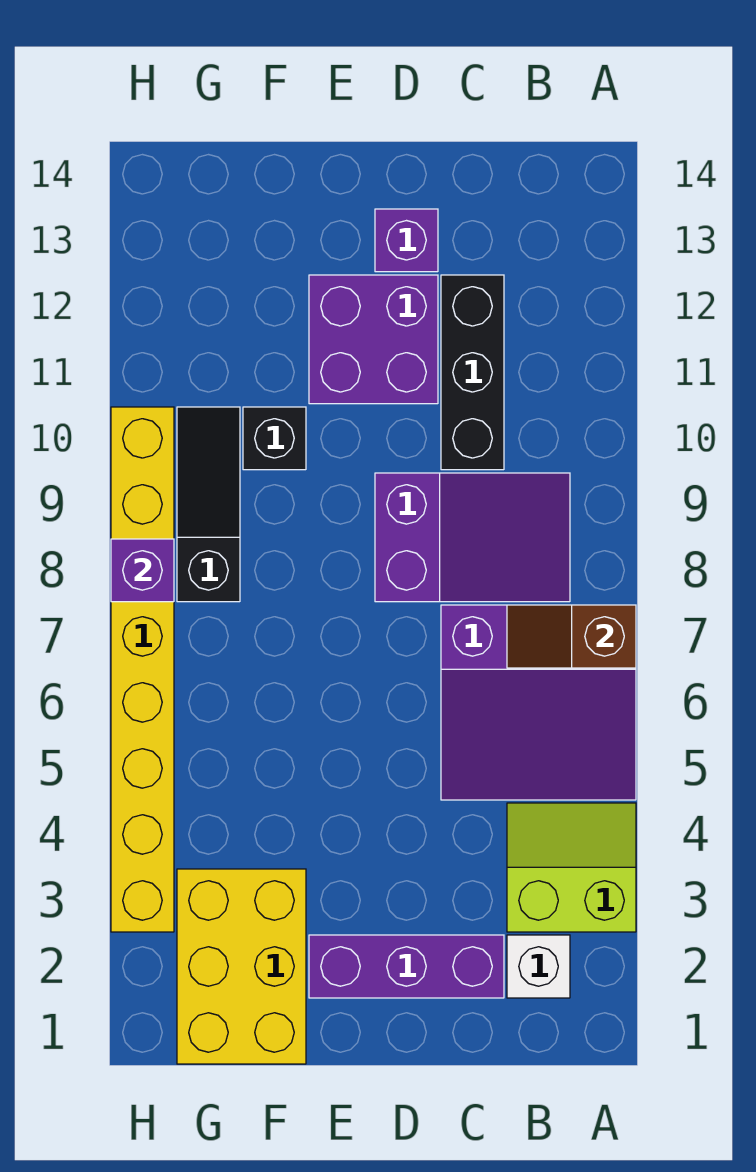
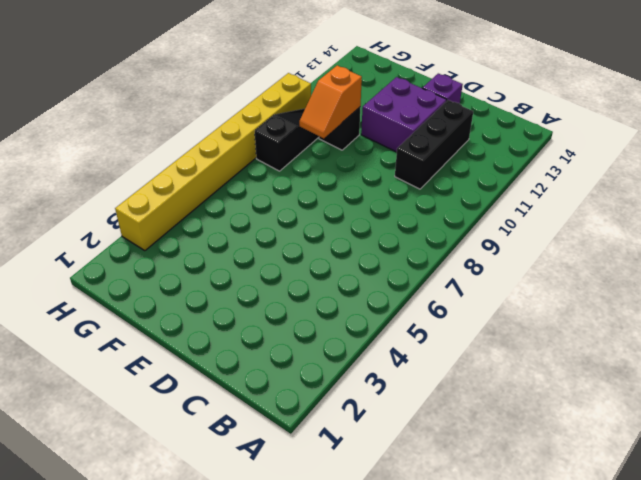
orange slope F9:F10 level 2 top 10 -> none
none -> lime slope A3:B4 level 1 top 3
none -> purple slope A5:C7 level 1 top 7
none -> white brick B2 level 1

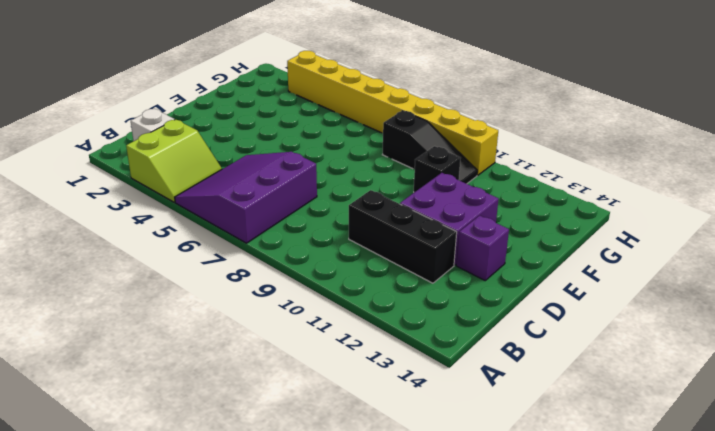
none -> purple slope B8:D9 level 1 top D
none -> purple brick C2:E2 level 1
none -> yellow brick F1:G3 level 1

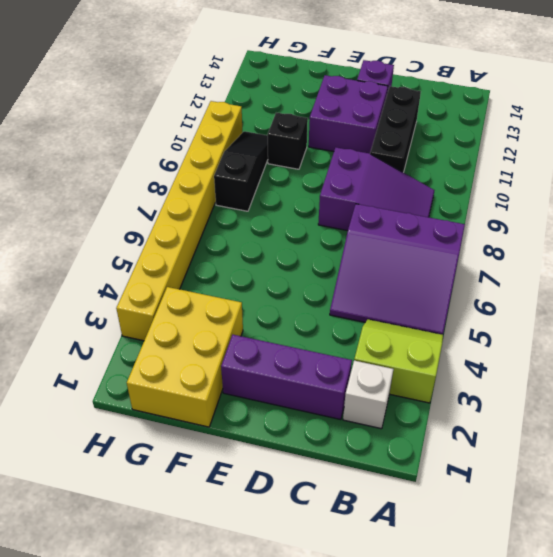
none -> brown slope A7:B7 level 2 top A
none -> purple brick H8 level 2

